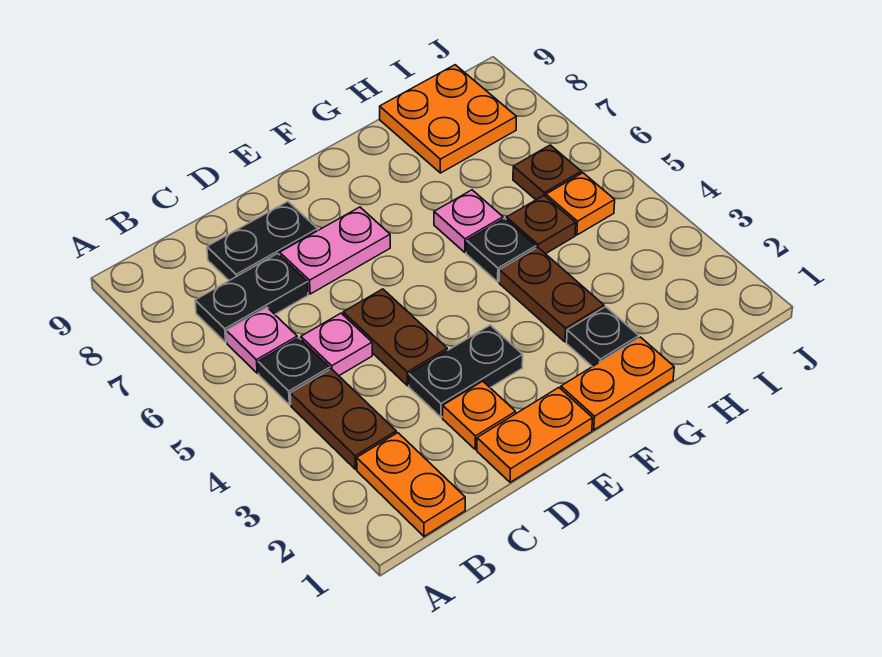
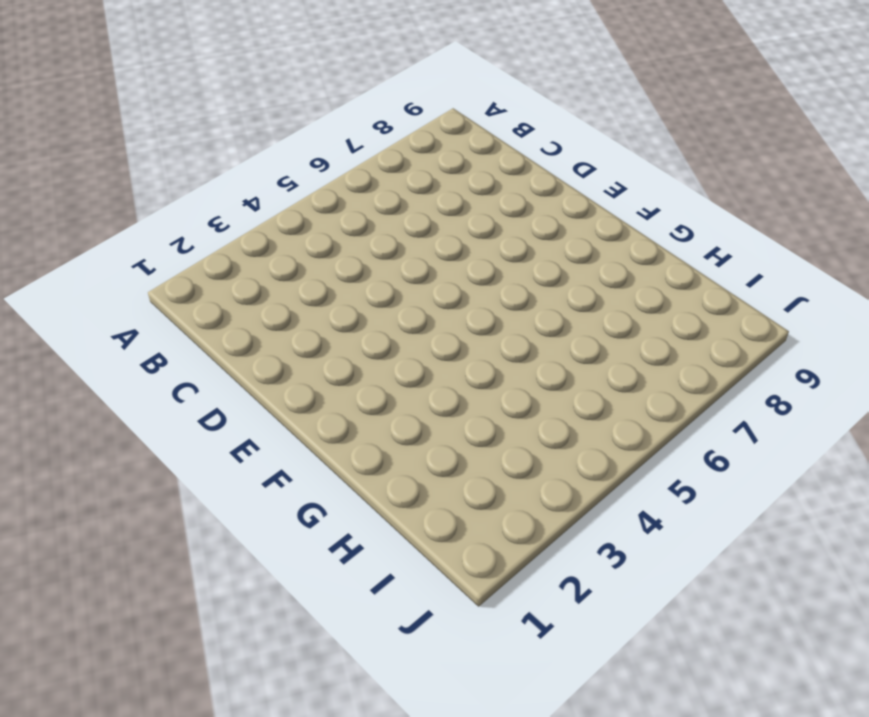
none -> orange plate B1:B2 level 1
none -> brown plate B3:B4 level 1
none -> black plate B5 level 1

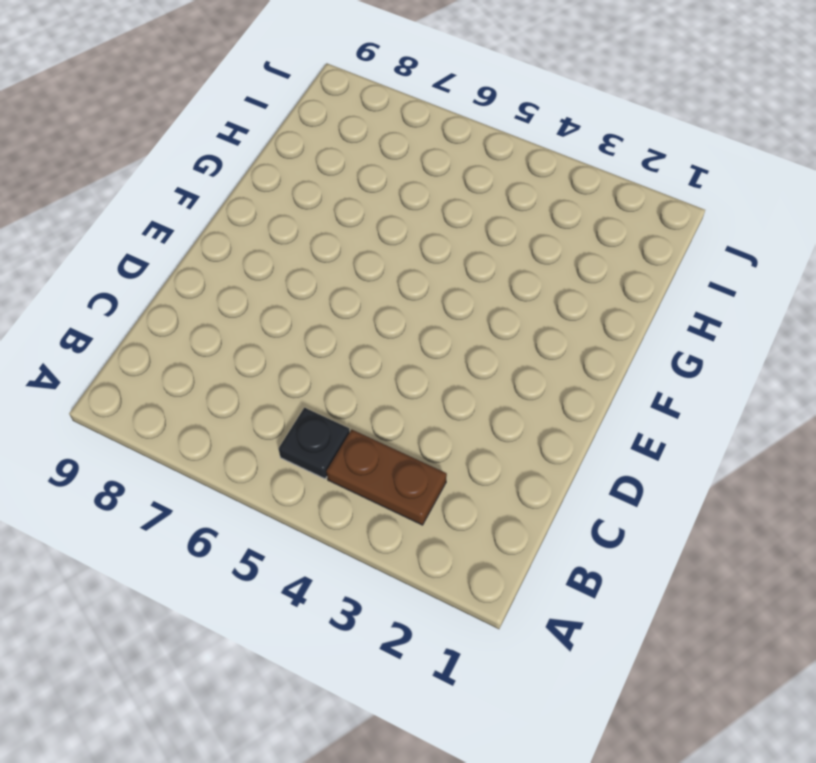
none -> orange plate B1:B2 level 1
none -> pink plate B6 level 1
none -> black plate B7:C7 level 1

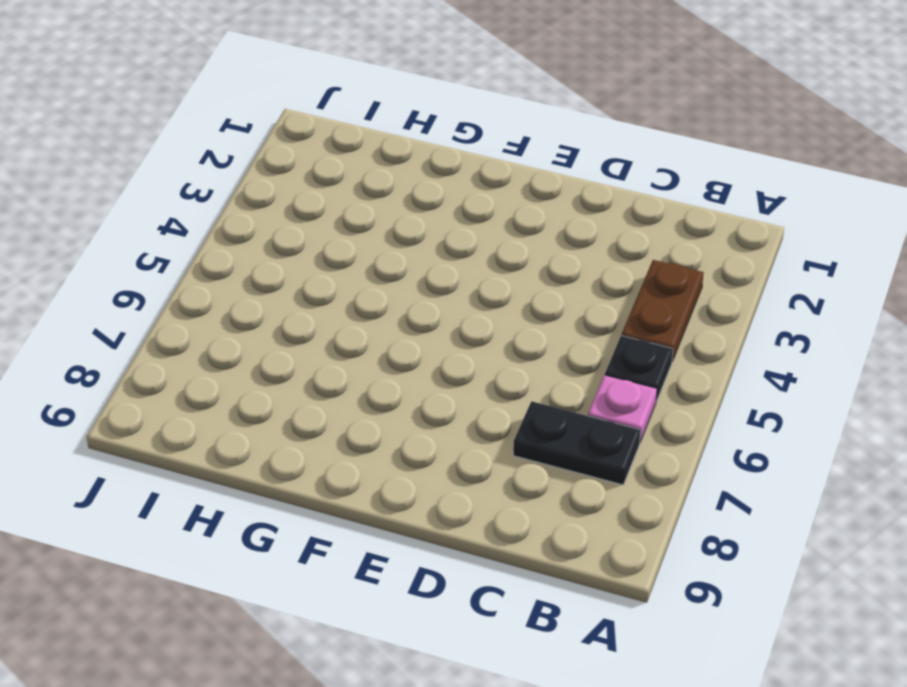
none -> orange plate B1:B2 level 1
none -> pink plate C5 level 1
none -> black plate C8:D8 level 1

